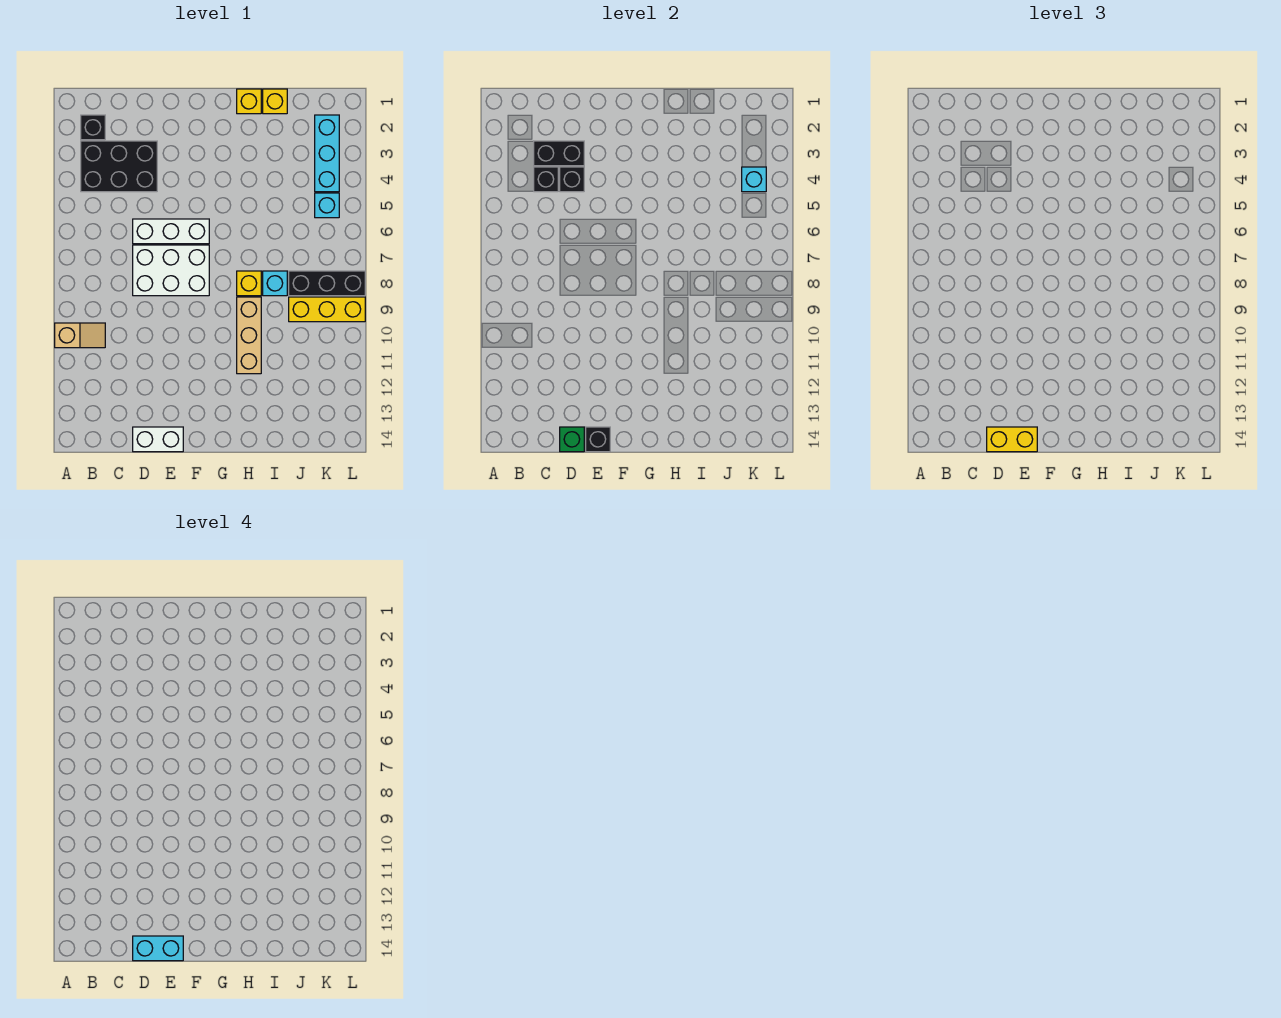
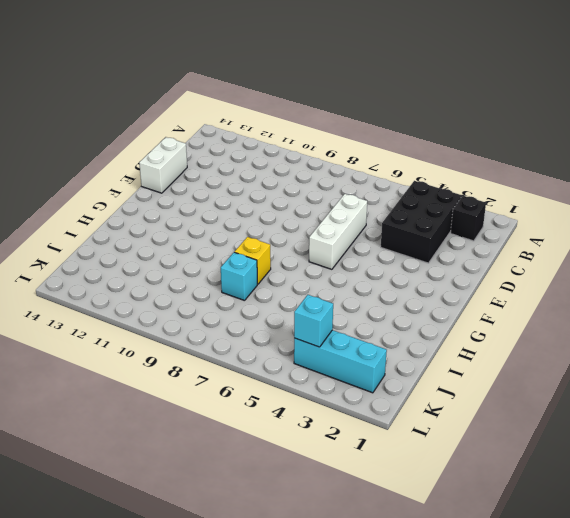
none -> tan slope A10:B10 level 1 top A
none -> white brick D7:F8 level 1
none -> yellow brick H1 level 1

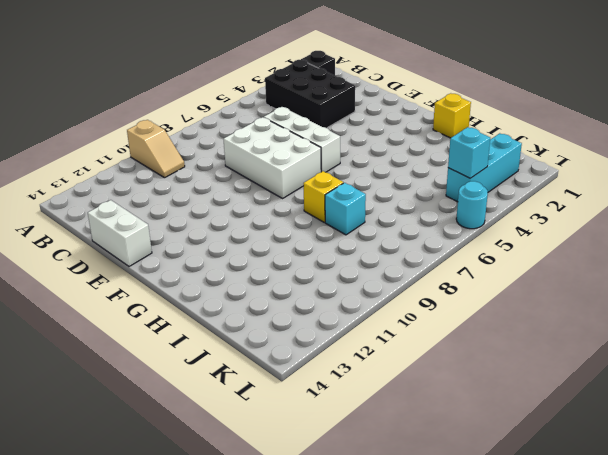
cyan round brick L5 level 1 -> none
none -> tan brick H9:H11 level 1
none -> yellow brick I1 level 1
none -> black brick J8:L8 level 1

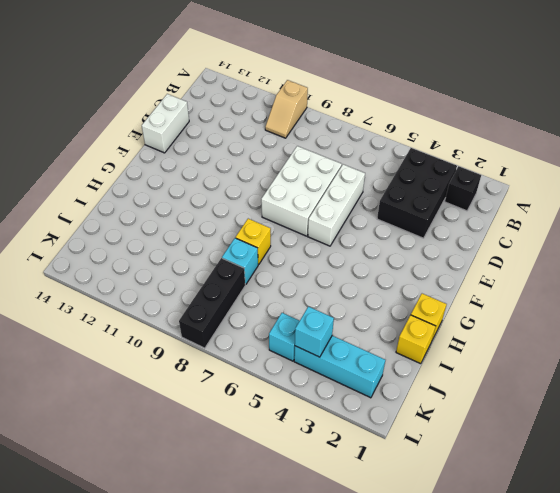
none -> tan brick H9:H11 level 1
none -> yellow brick J9:L9 level 1
none -> black brick C3:D3 level 2

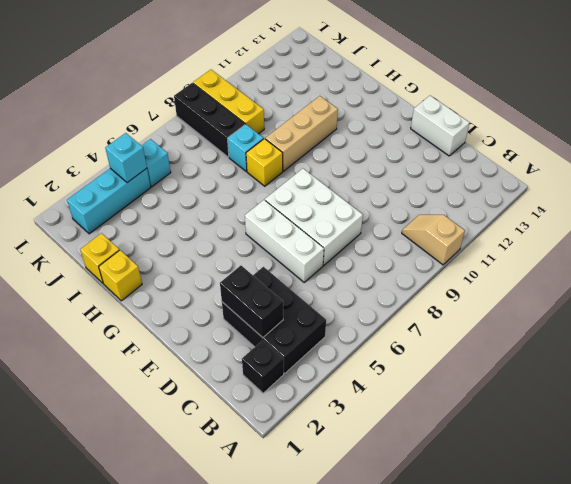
none -> black brick C4 level 2
none -> black brick D4 level 2
none -> green brick D14 level 2

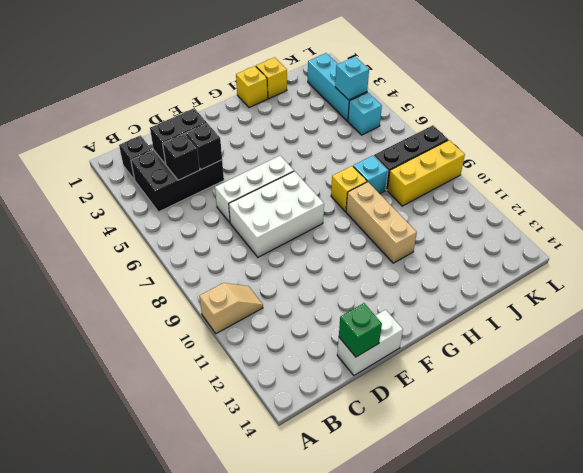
none -> black brick E14 level 2
none -> yellow brick D14:E14 level 3
none -> cyan brick D14:E14 level 4

